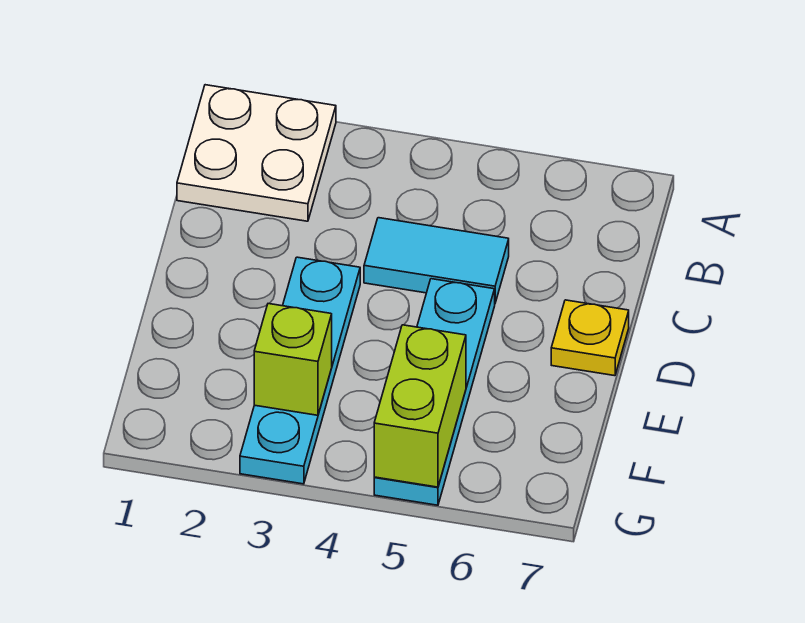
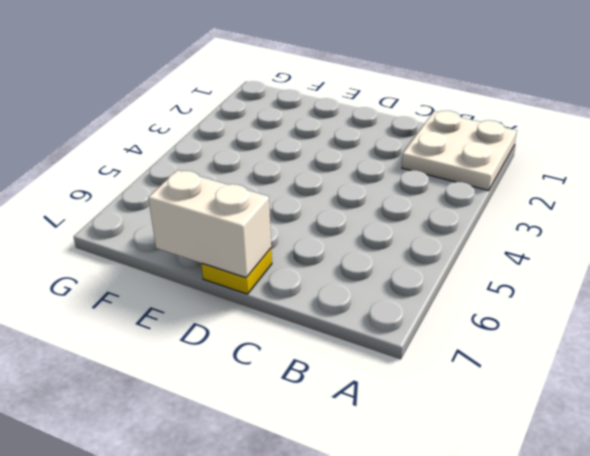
white brick D7:E7 level 2 -> none
none -> cyan tile C4:C5 level 1
none -> cyan plate D3:G3 level 1

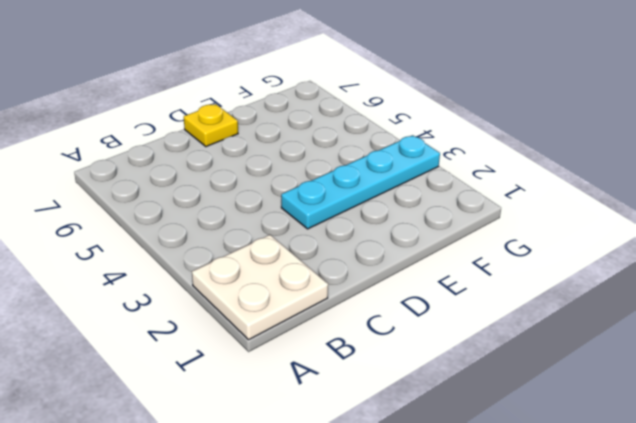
none -> cyan tile C4:C5 level 1
none -> cyan plate D5:G5 level 1

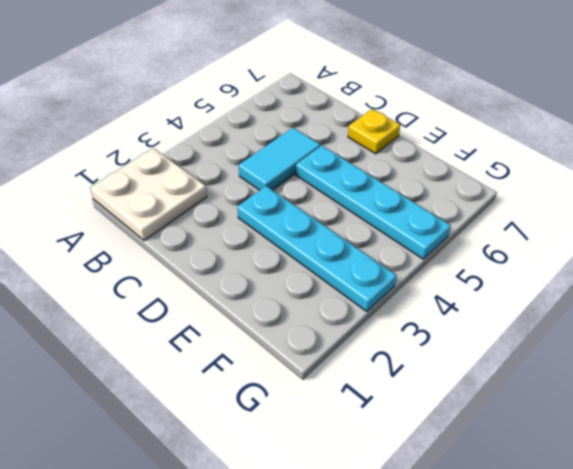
none -> lime brick F3 level 2
none -> lime brick F5:G5 level 2

